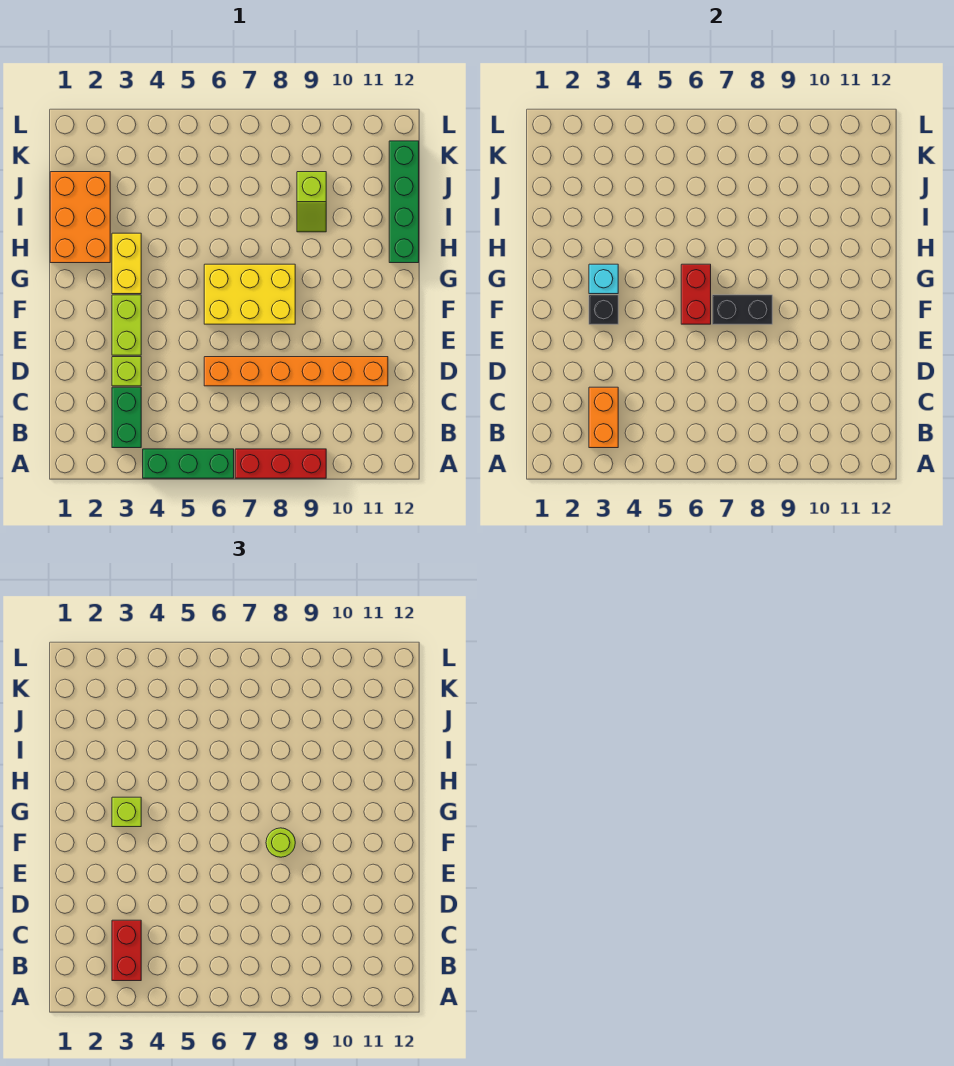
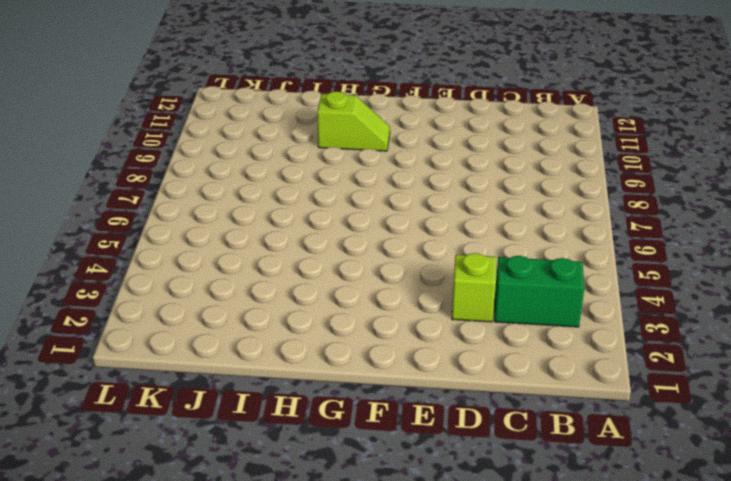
lime slope G10:H10 level 1 top H -> lime slope I9:J9 level 1 top J
none -> green brick A4:A6 level 1
none -> red brick A7:A9 level 1
none -> orange brick D6:D11 level 1

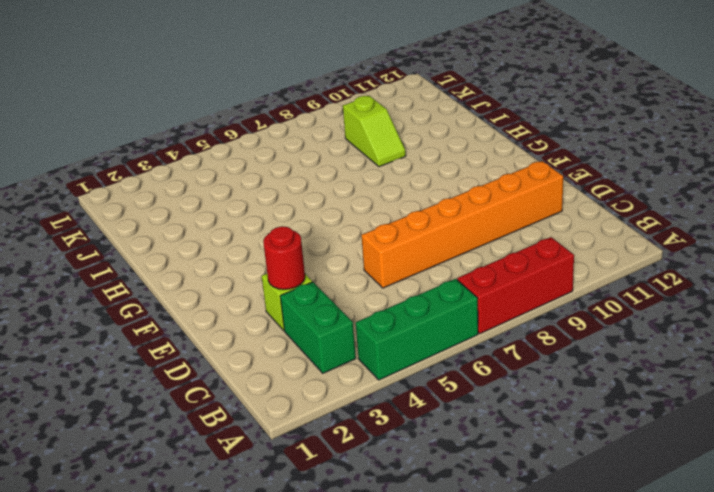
red round brick D3 level 2 -> none
none -> lime brick E3:F3 level 1
none -> yellow brick F6:G8 level 1
none -> yellow brick G3:H3 level 1

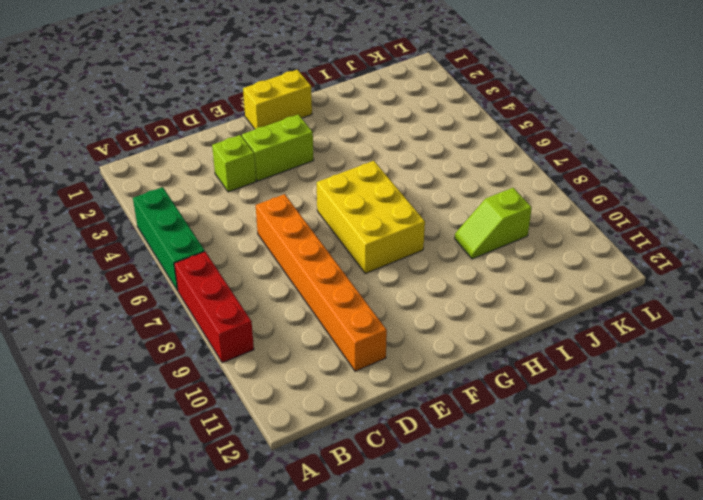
yellow brick F1:G1 level 1 -> yellow brick G3:H3 level 1
none -> green brick B3:C3 level 1
none -> orange brick H1:J2 level 1
none -> green brick H12:K12 level 1

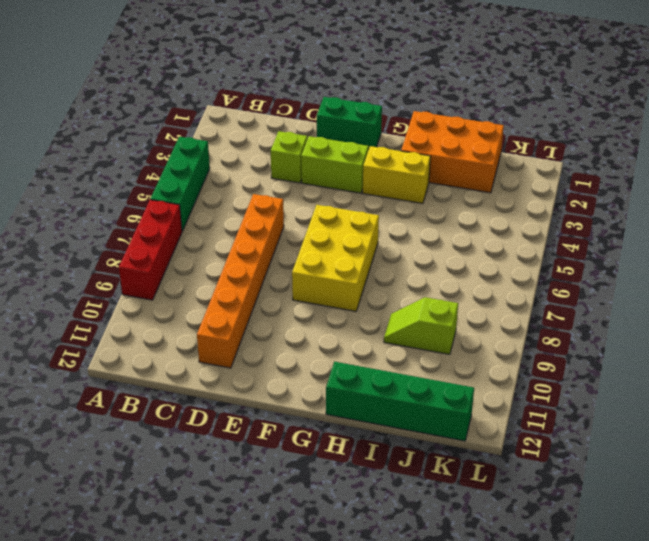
green brick E1:F1 level 1 -> green brick B3:C3 level 1
none -> orange brick B3:C3 level 2
none -> black brick F3 level 2
none -> red brick F6:G6 level 2

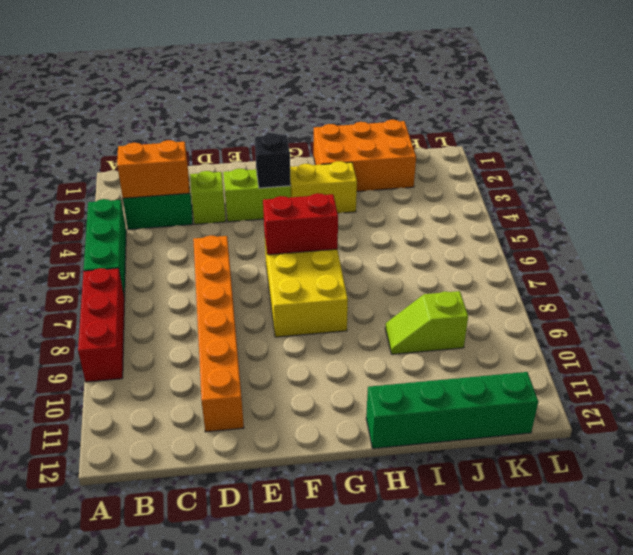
none -> black brick F7:F8 level 2
none -> cyan brick G3 level 2
none -> red brick B3:C3 level 3

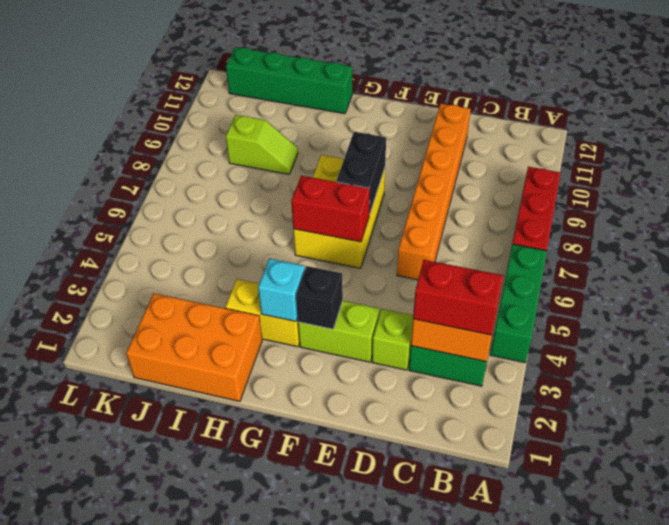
none -> lime round brick F8 level 3
none -> lime brick G3 level 3

